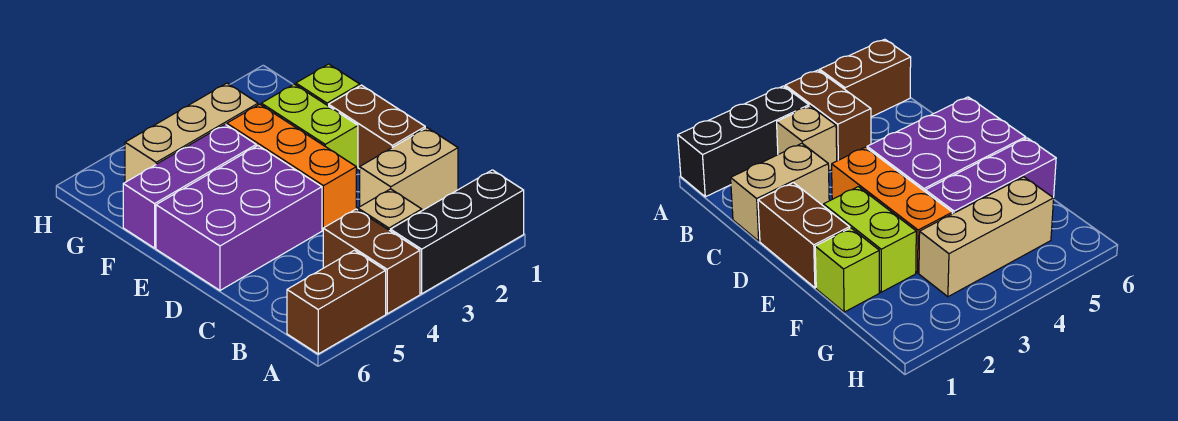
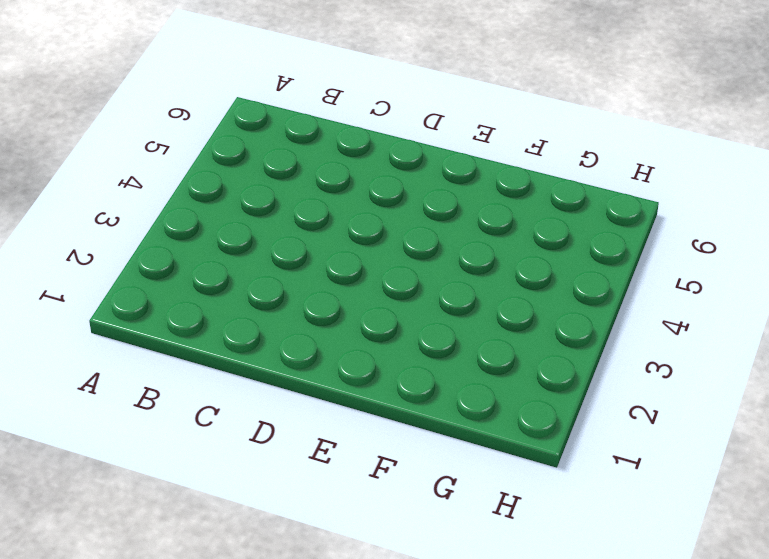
none -> black brick A1:A3 level 1
none -> brown brick A4:B4 level 1
none -> brown brick A5:A6 level 1

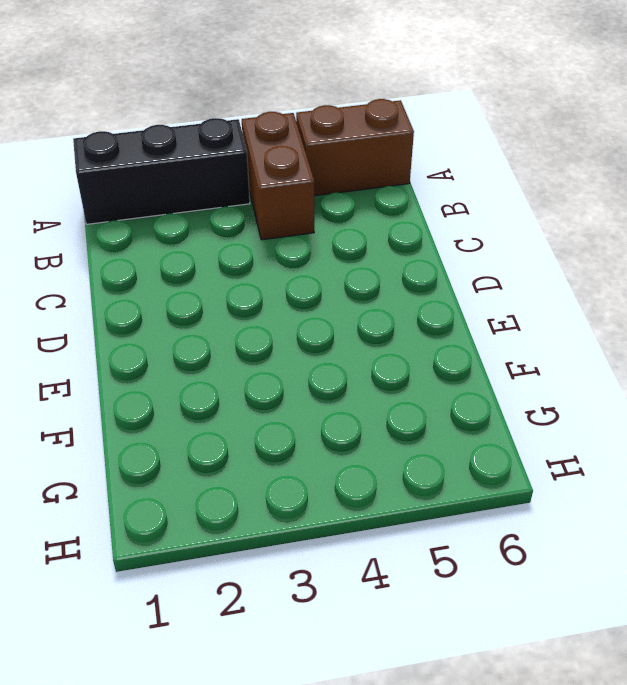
none -> tan brick B3 level 1
none -> tan brick C1:C2 level 1
none -> brown brick D1:E1 level 1

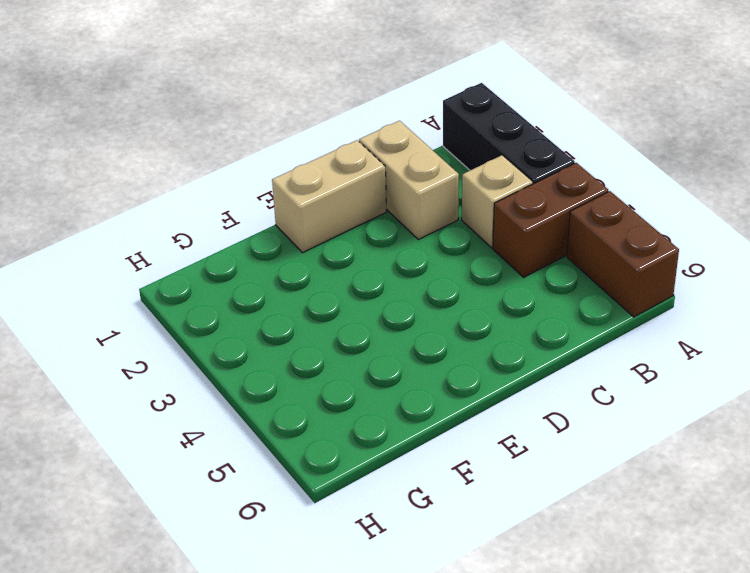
tan brick D1:E1 level 1 -> brown brick D1:E1 level 1
none -> orange brick D3:F3 level 1
none -> purple brick D4:E6 level 1
none -> lime brick E2:F2 level 1

